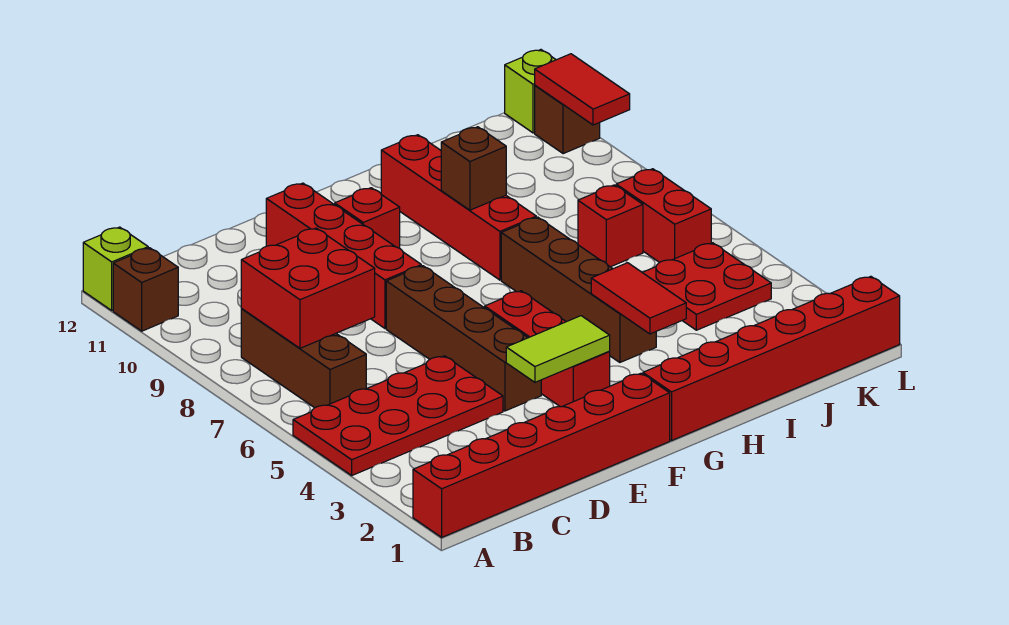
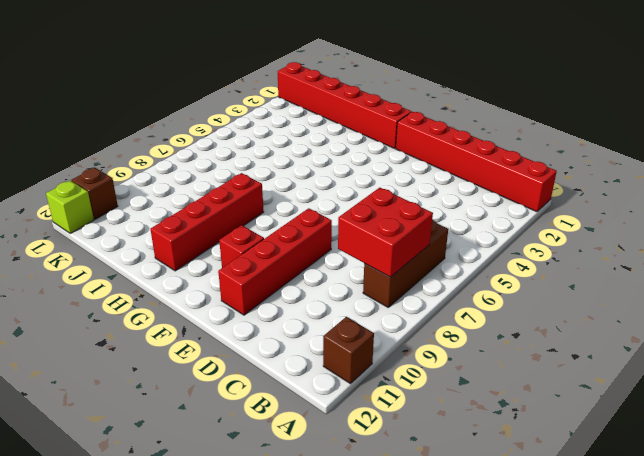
none -> red plate A4:D5 level 1
none -> lime brick A12 level 1
none -> brown brick E4:E7 level 1

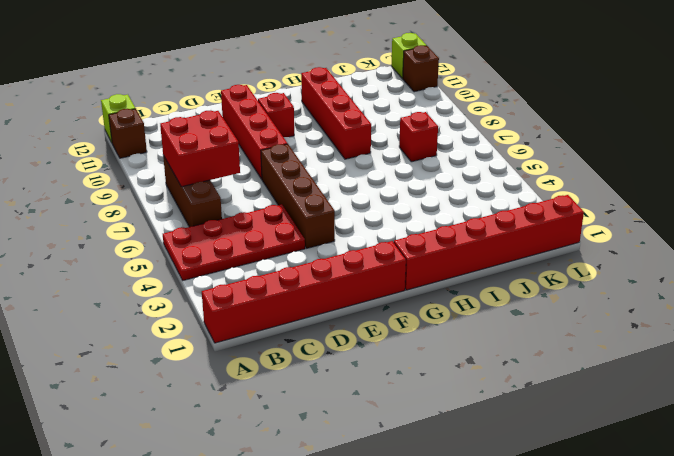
none -> red brick F3:F5 level 1
none -> brown brick H4:H7 level 1
none -> red plate J4:K5 level 1

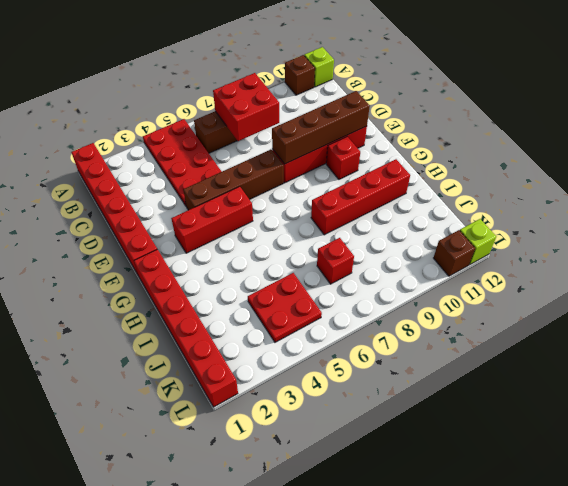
brown brick E8:E11 level 2 -> brown brick H4:H7 level 1
none -> red brick K6:K7 level 1
none -> lime tile E3:F3 level 2
none -> red tile H3:H4 level 2

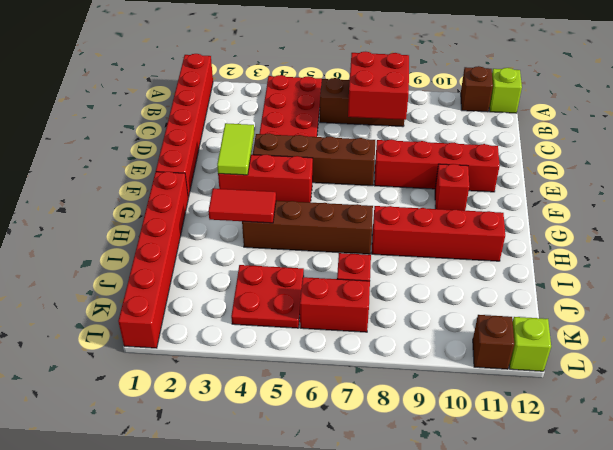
none -> brown brick H9 level 2
none -> red tile L10:L11 level 2

